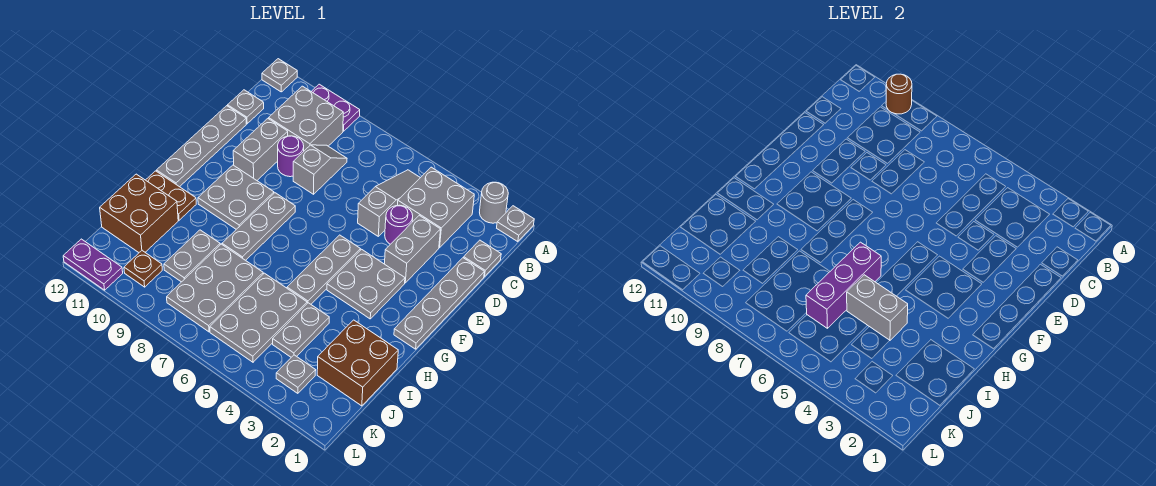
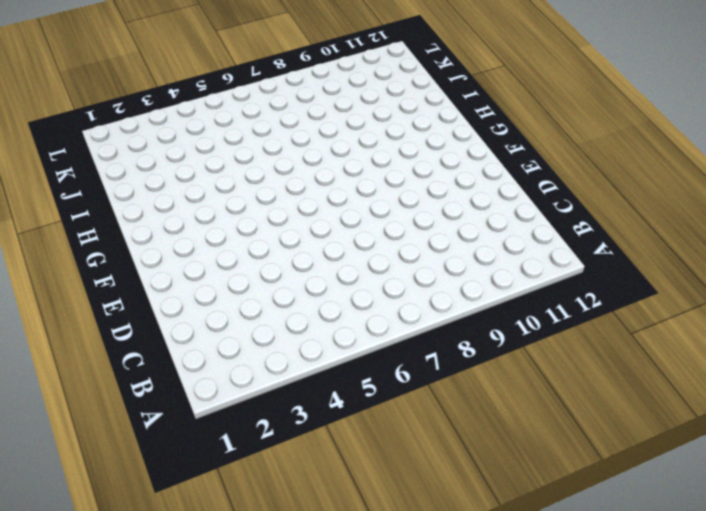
none -> grey plate A1 level 1
none -> grey round brick A2 level 1
none -> purple plate A9:A10 level 1
none -> grey plate A12 level 1

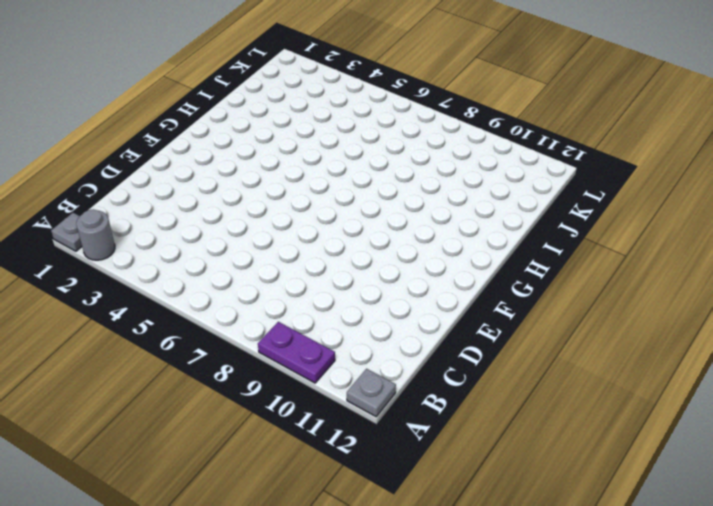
none -> grey brick B3:C4 level 1
none -> grey slope B5:D5 level 1 top D
none -> grey brick B9:C10 level 1
none -> grey plate C1 level 1

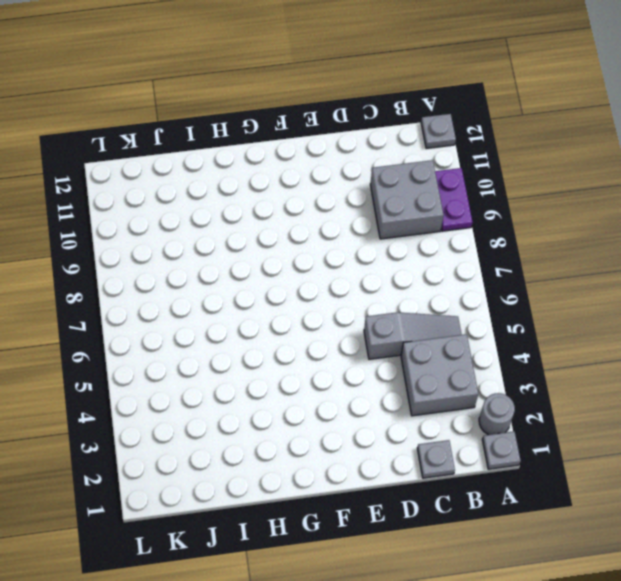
none -> grey slope C8:D8 level 1 top D
none -> grey plate C12 level 1
none -> grey plate D1:G1 level 1
none -> grey brick D3:E3 level 1

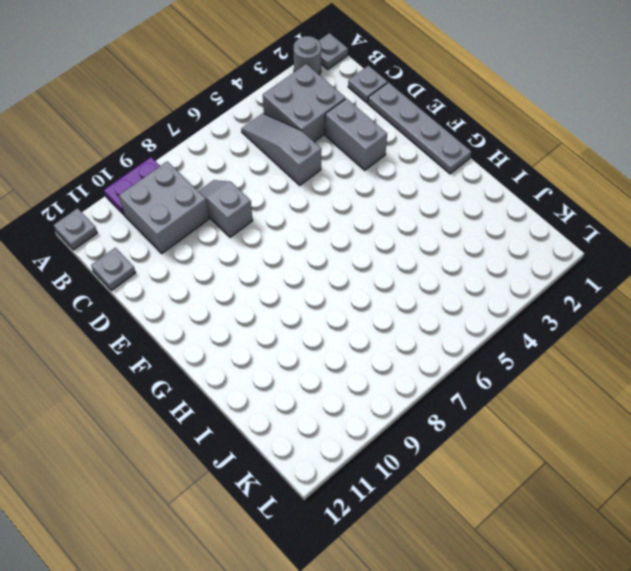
none -> purple round brick D4 level 1
none -> purple round brick D9 level 1
none -> grey brick D10:E10 level 1
none -> grey plate D12:G12 level 1

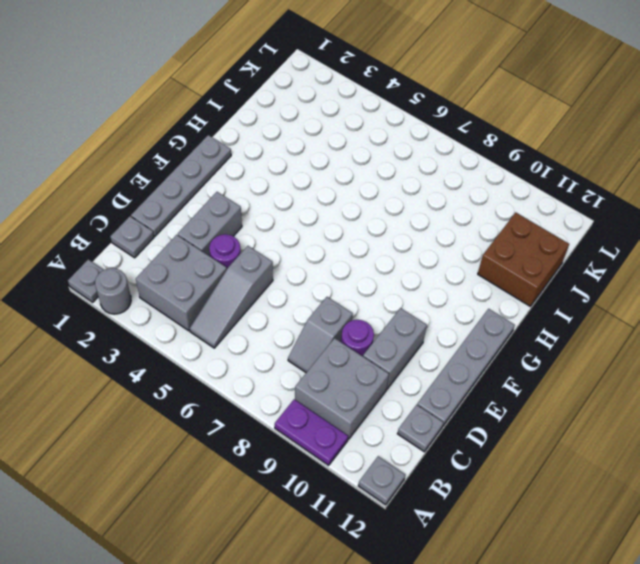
none -> grey plate F3:G4 level 1
none -> grey plate F5:H5 level 1
none -> grey plate F8:H8 level 1
none -> grey plate F9:G10 level 1

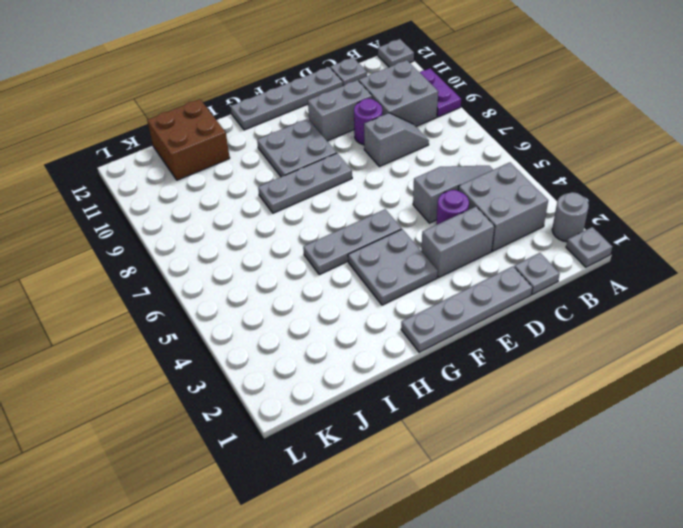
none -> brown plate H11:H12 level 1
none -> brown brick I1:J2 level 1
none -> grey plate I4:J4 level 1
none -> grey plate I5:K6 level 1

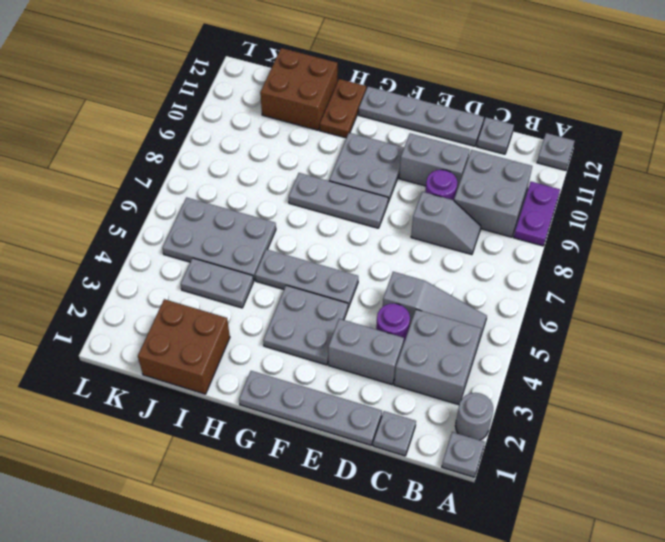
none -> grey plate I7:K8 level 1
none -> grey plate I9:J9 level 1
none -> grey plate K3 level 1
none -> brown plate K10 level 1

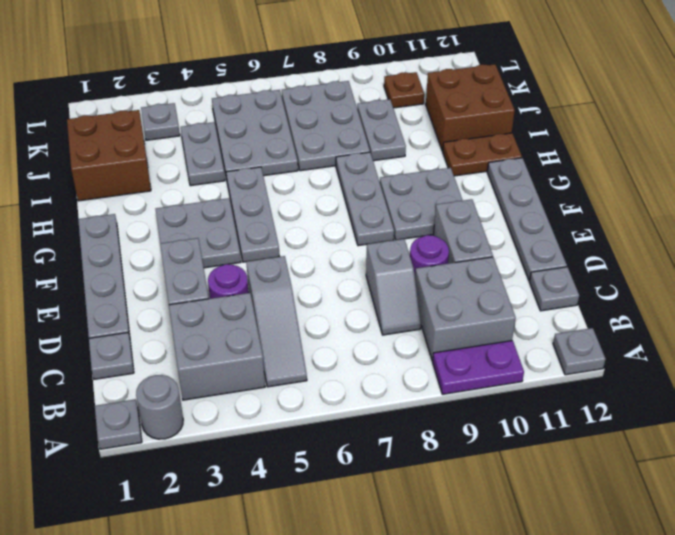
none -> purple plate L11:L12 level 1
none -> brown round brick A10 level 2
none -> purple brick H6:J6 level 2
none -> grey brick I4:I5 level 2

